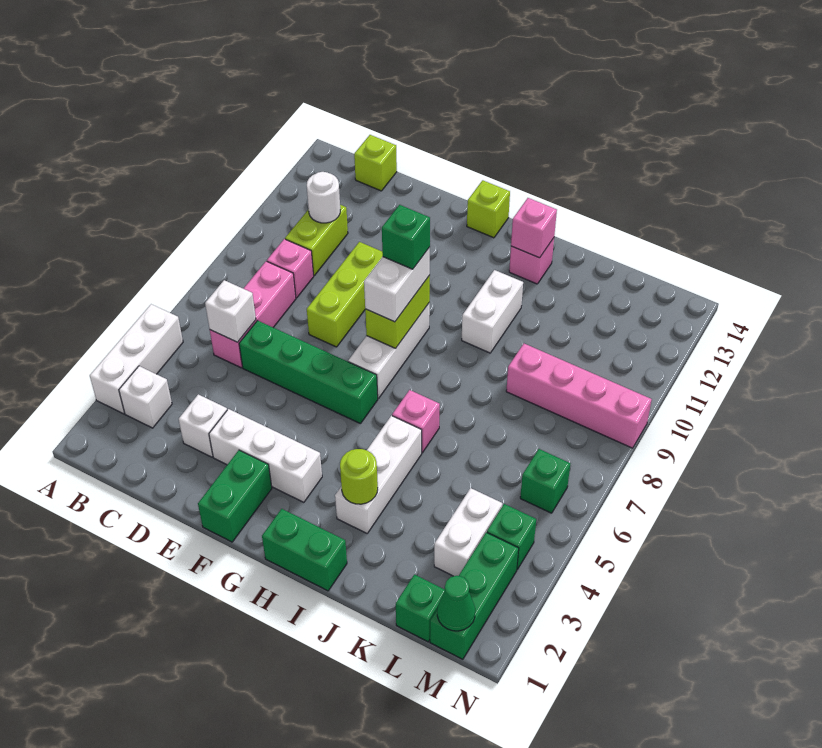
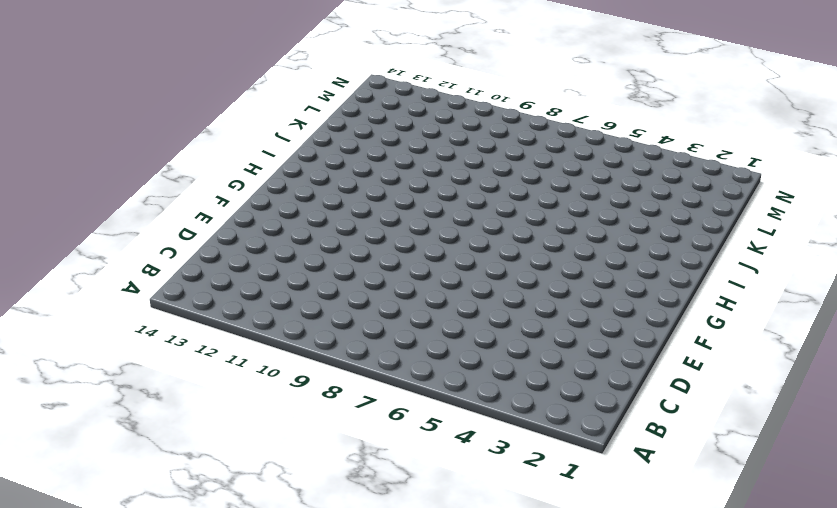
none -> white brick A3:A5 level 1
none -> white brick B3 level 1
none -> pink brick C6:C8 level 1
none -> pink brick C9 level 1

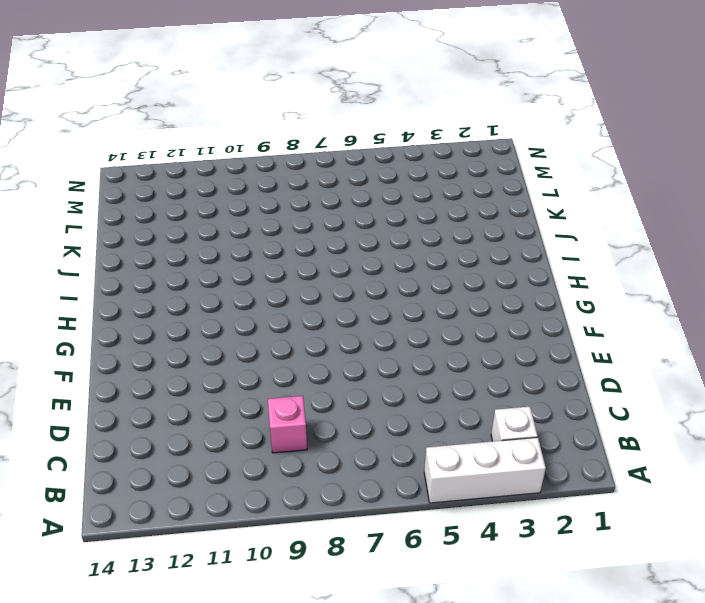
none -> pink brick C6:C8 level 1
none -> lime brick C10:C11 level 1
none -> lime brick C14 level 1
none -> white brick D3 level 1

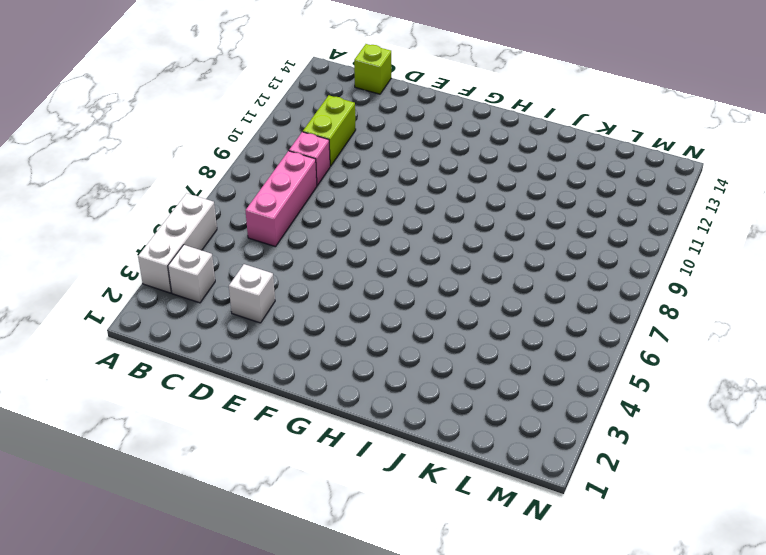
none -> green brick D6:G6 level 1
none -> white brick E3:G3 level 1
none -> lime brick E8:E10 level 1
none -> green brick F1:F2 level 1

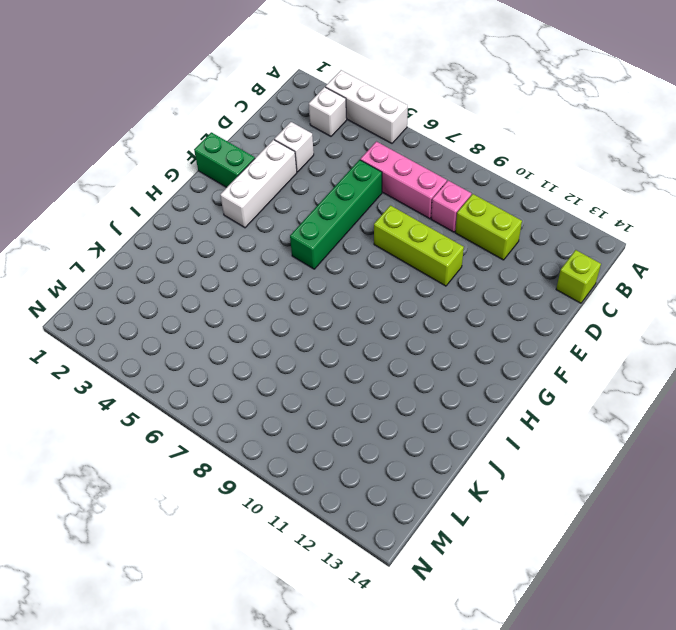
none -> white brick G7:G9 level 1
none -> lime brick G14 level 1
none -> green brick H1:I1 level 1
none -> white brick I3:I5 level 1

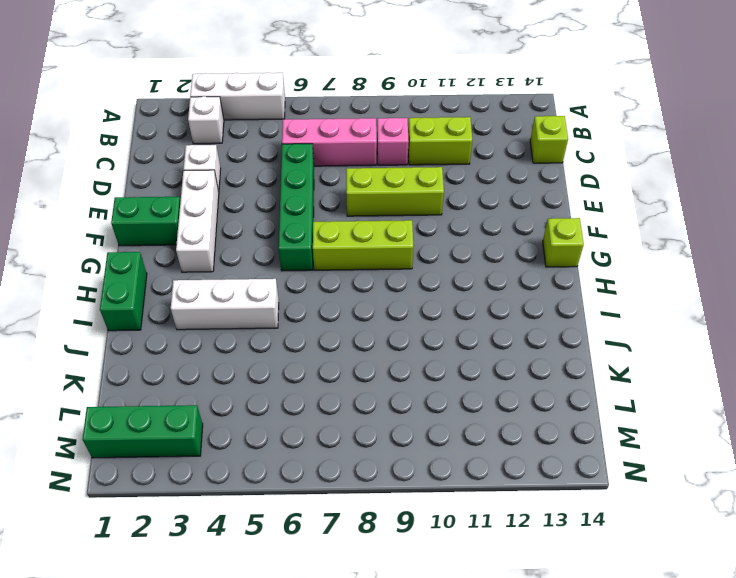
lime brick G7:G9 level 1 -> white brick G7:G9 level 1
none -> pink brick I6 level 1
none -> white brick I10:I11 level 1
none -> pink brick I13 level 1
none -> pink brick K9:N9 level 1

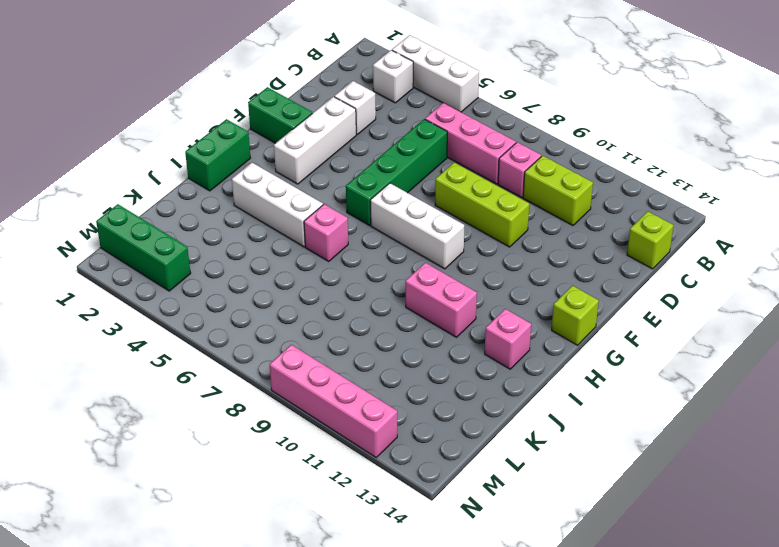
pink brick I10:I11 level 1 -> white brick I10:I11 level 1
pink brick N9:N12 level 1 -> pink brick K9:N9 level 1
none -> green brick L1 level 1
none -> white brick L3:L4 level 1
none -> green brick M4 level 1
none -> green brick M6 level 1

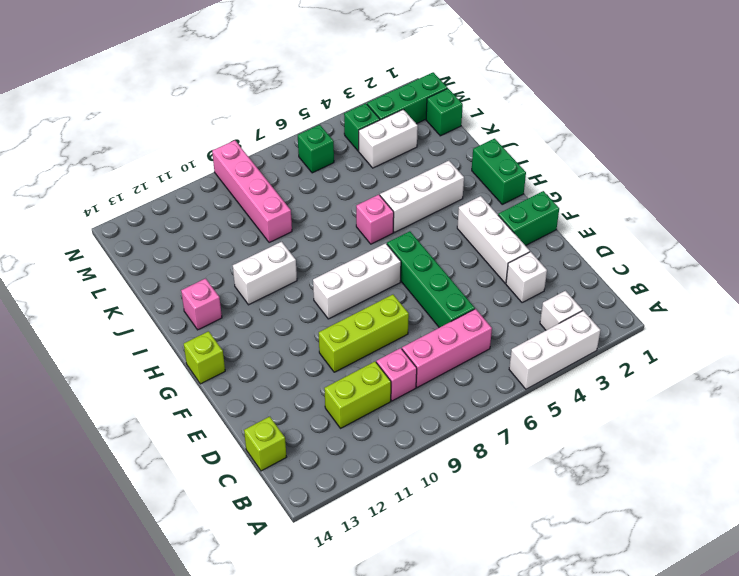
none -> white brick C6 level 2
none -> white round brick C11 level 2
none -> lime brick G8:G9 level 2
none -> lime round brick I3 level 2

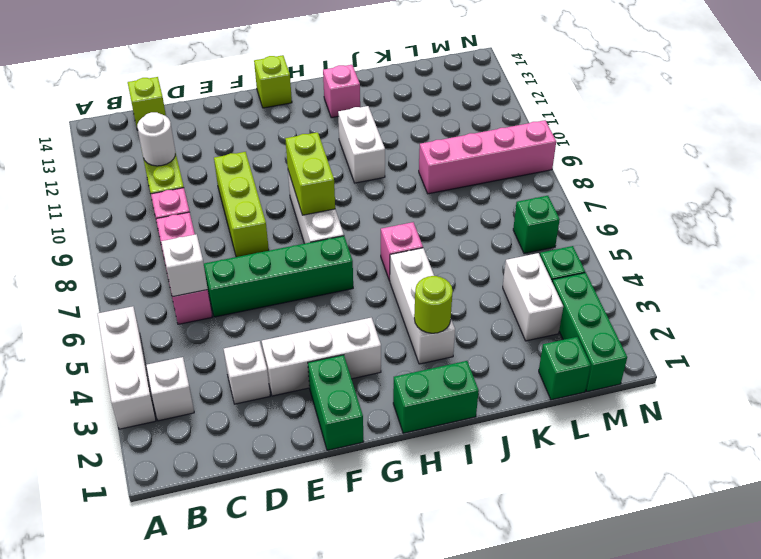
none -> pink brick I13 level 2
none -> green cone M1 level 2
none -> white brick G8:G9 level 3
none -> green brick G9 level 4

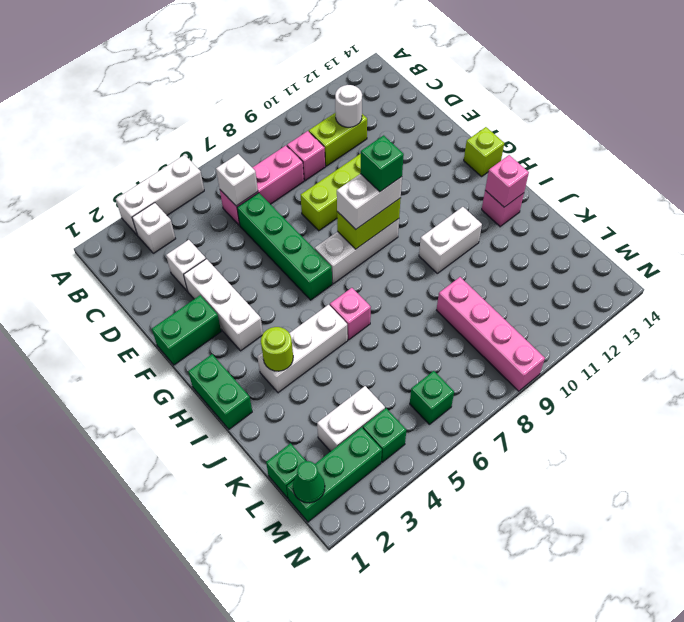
none -> lime brick C14 level 1

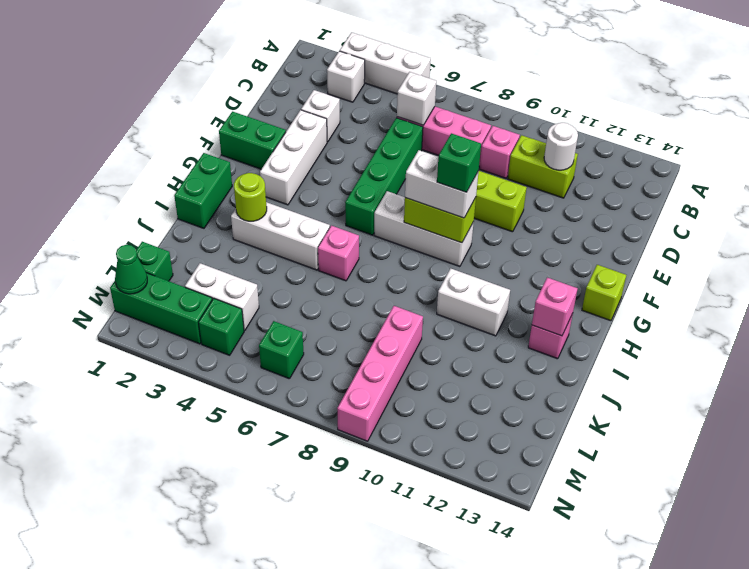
none -> lime brick C14 level 1

